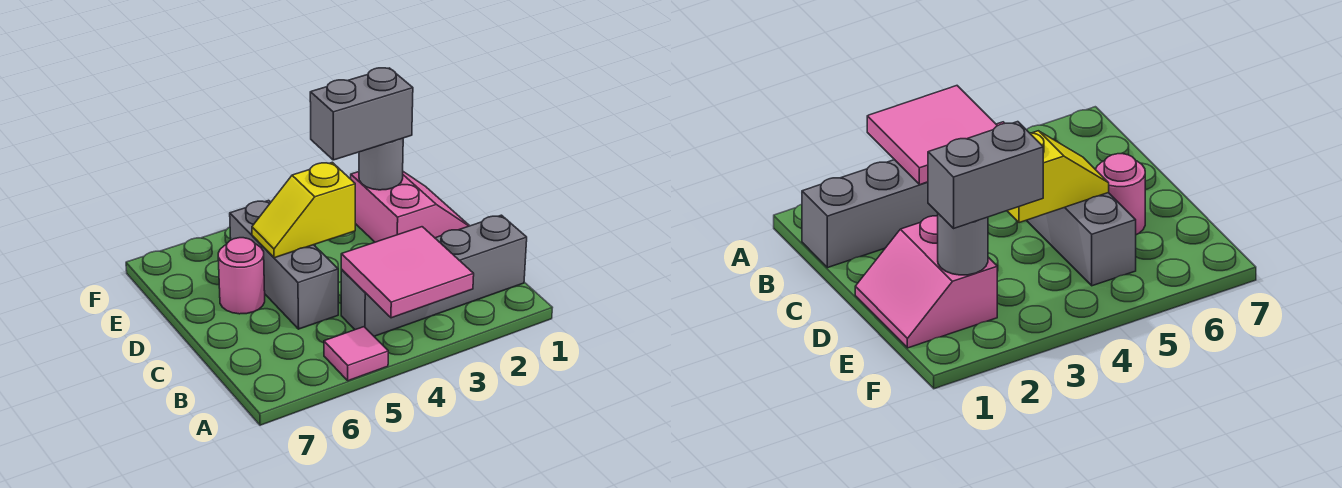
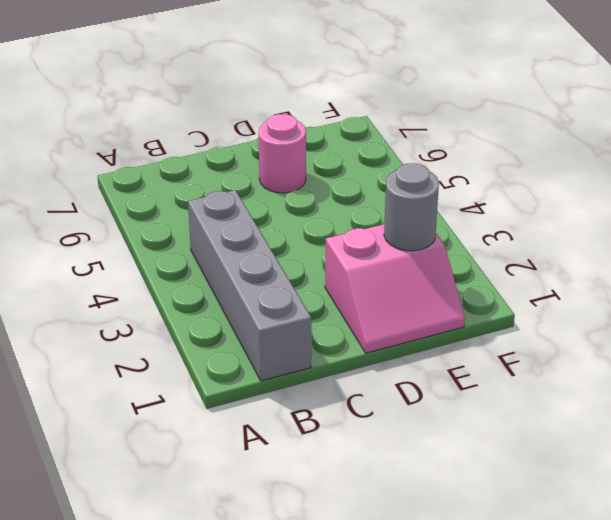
none -> pink tile A5 level 1
none -> grey brick C5:E5 level 1

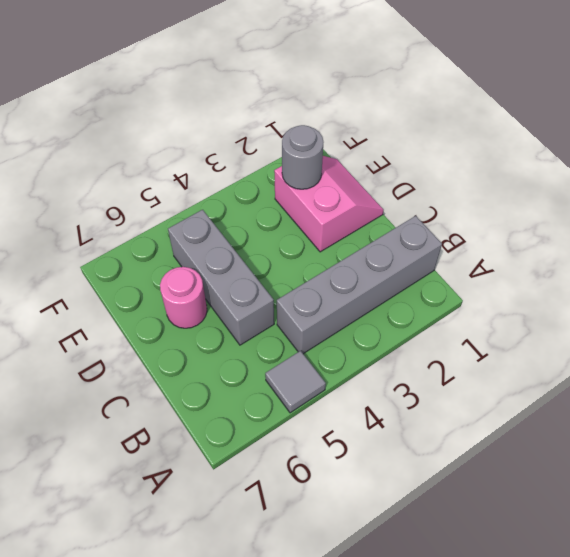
grey tile A5 level 1 -> pink tile A5 level 1
none -> pink tile A3:B4 level 2
none -> yellow slope D4:D5 level 2 top 4

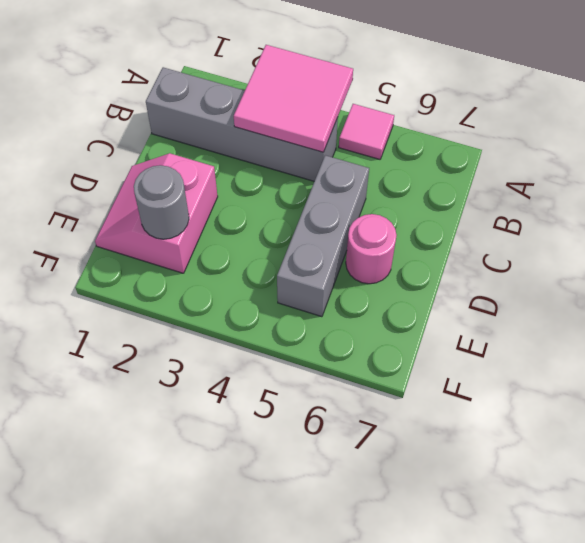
none -> yellow slope D4:D5 level 2 top 4
none -> grey brick E2:E3 level 3

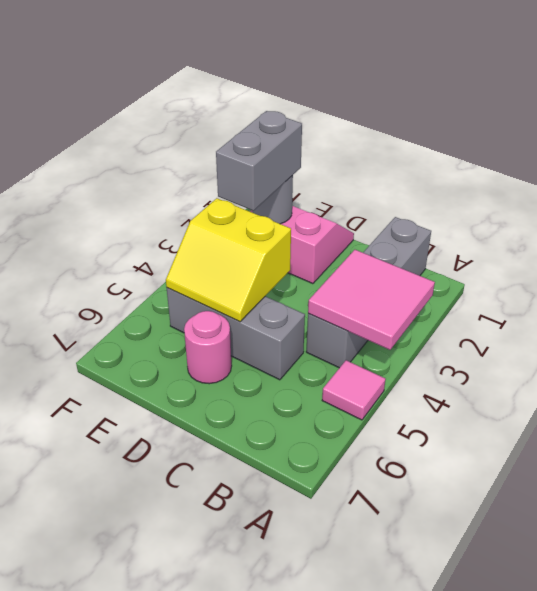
yellow slope D4:E5 level 2 top 4 -> yellow slope D4:D5 level 2 top 4

